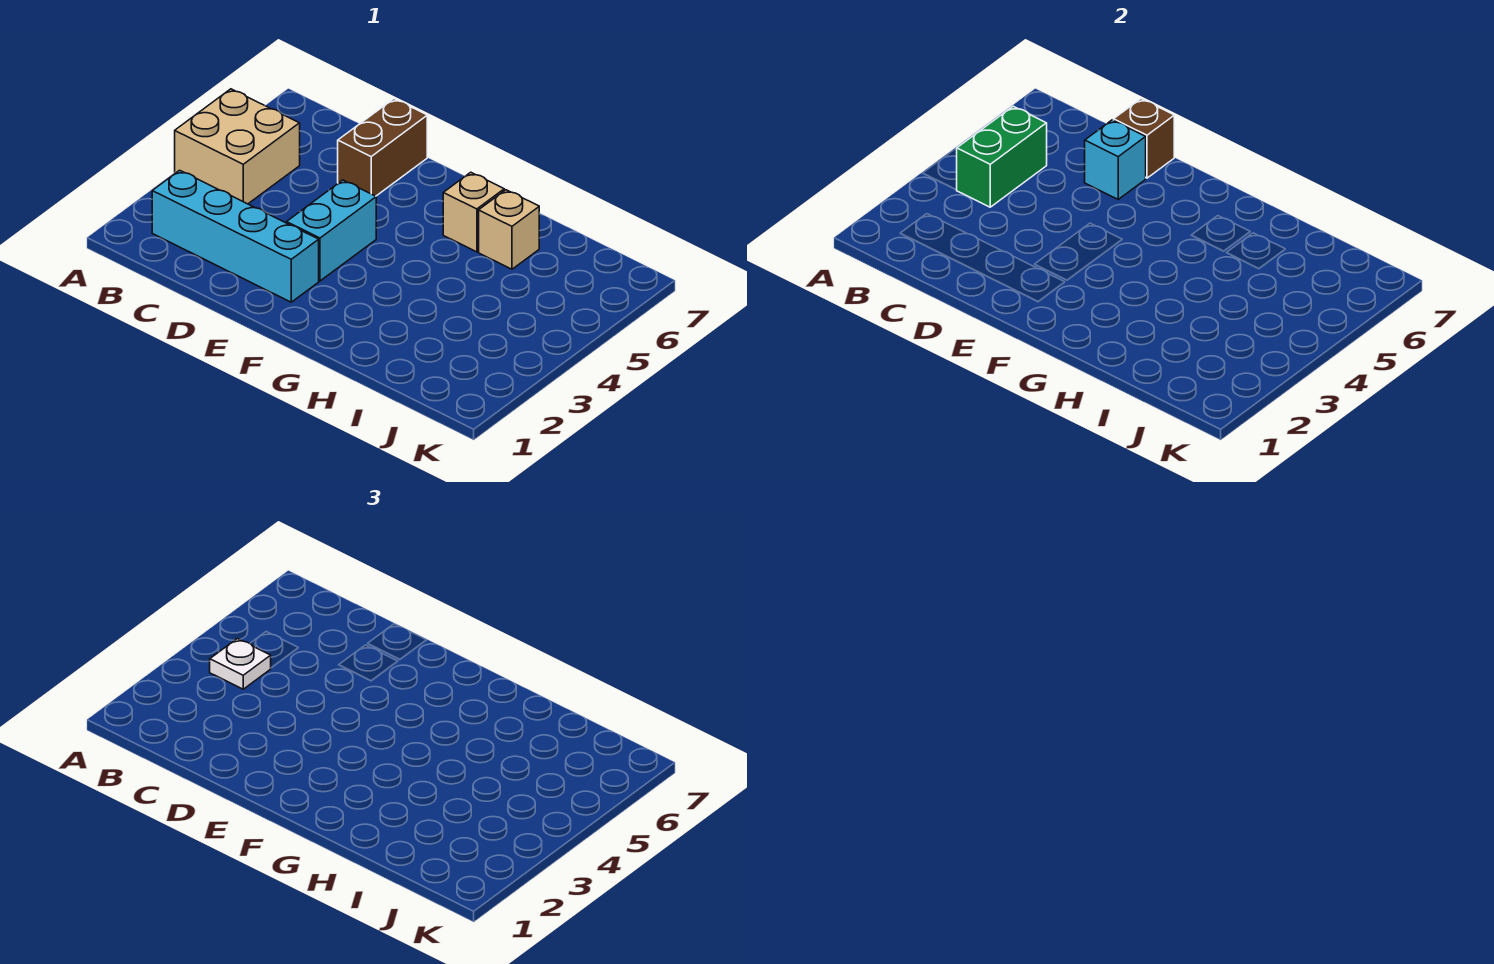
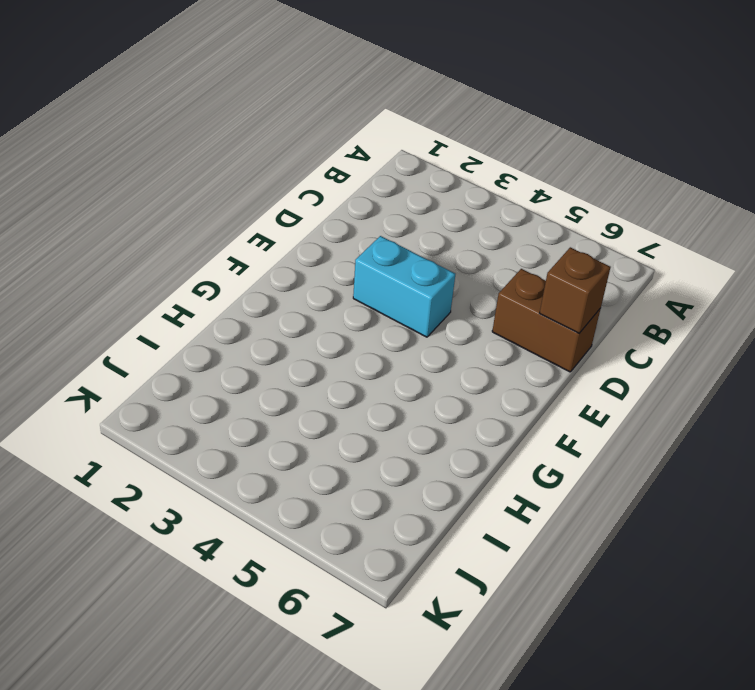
none -> tan brick A4:B5 level 1
none -> cyan brick B2:E2 level 1

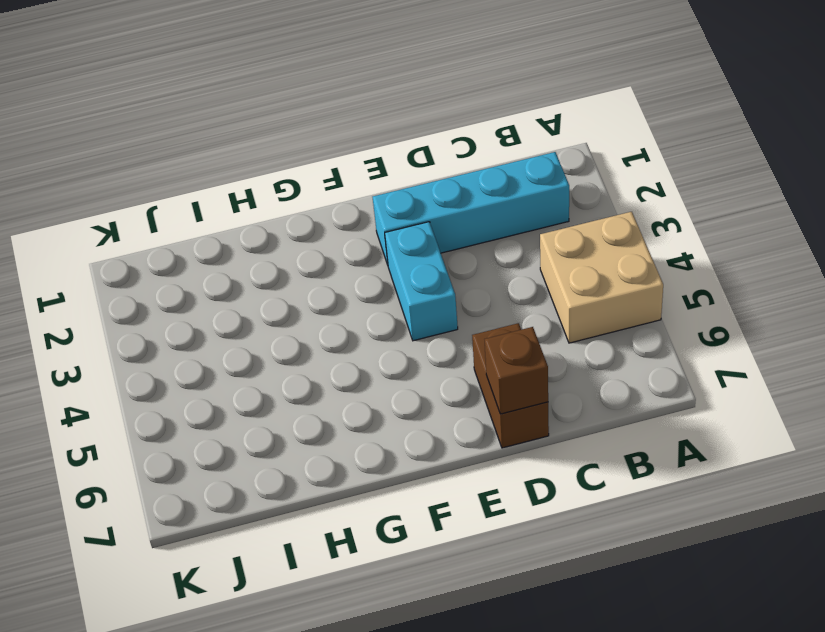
none -> tan brick G6 level 1
none -> tan brick H6 level 1

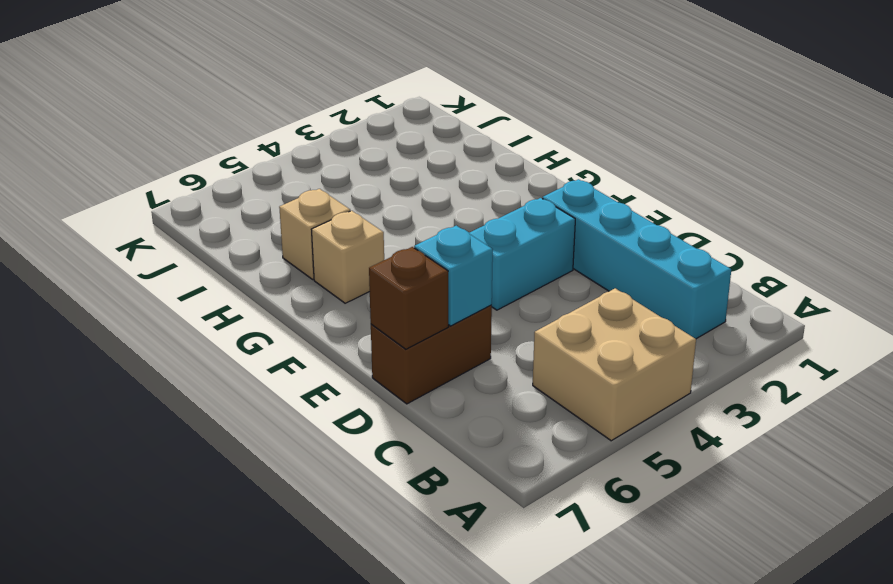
none -> green brick B4:B5 level 2
none -> white plate B4 level 3

